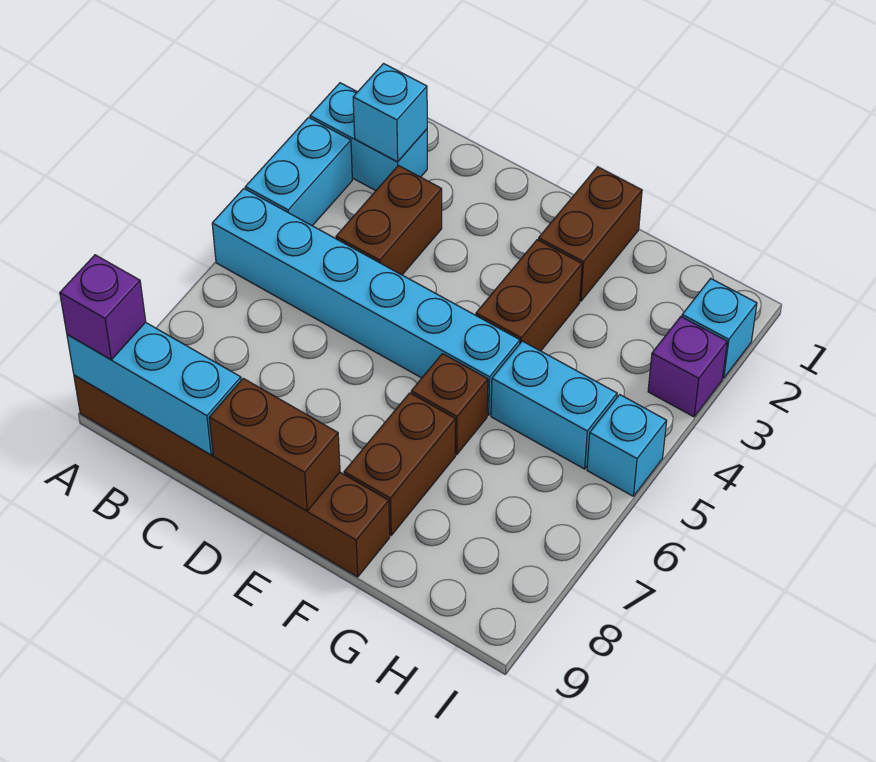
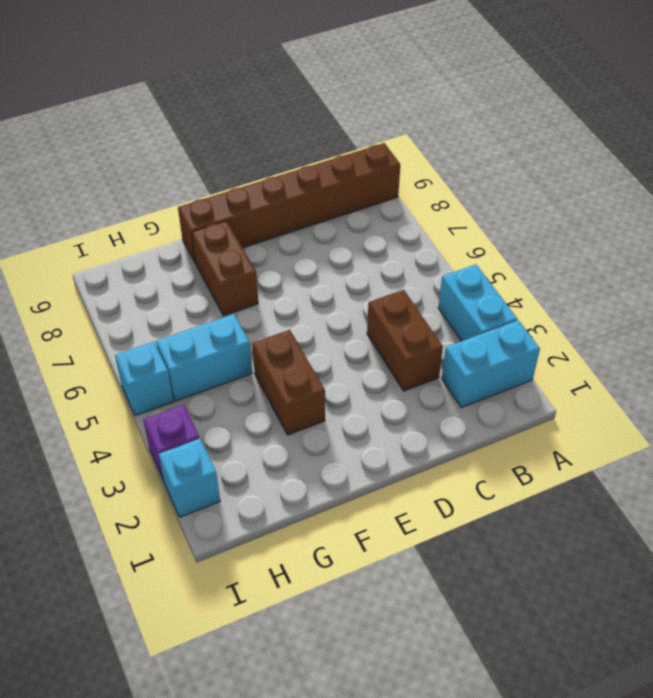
none -> cyan brick A5:F5 level 1
none -> brown brick F1:F2 level 1
none -> brown brick F6 level 1

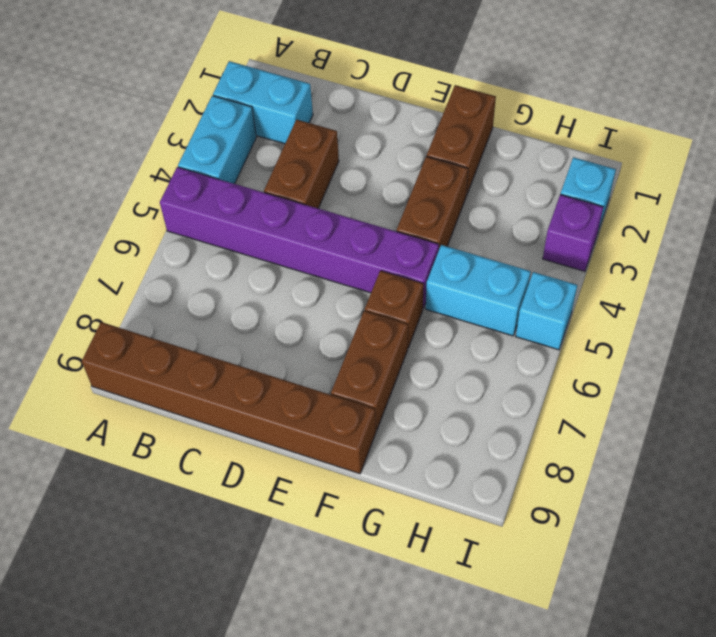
purple brick A5:F5 level 1 -> cyan brick A5:F5 level 1
none -> cyan brick A9:C9 level 2
none -> cyan brick B2 level 2
none -> brown brick D9:E9 level 2

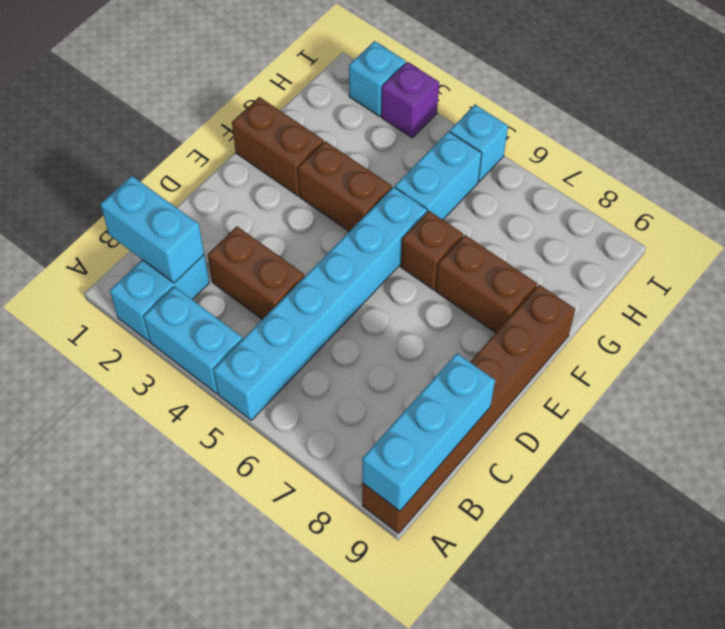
cyan brick B1:B2 level 2 -> cyan brick B2 level 2
none -> brown brick D9:E9 level 2
none -> purple brick A9 level 3

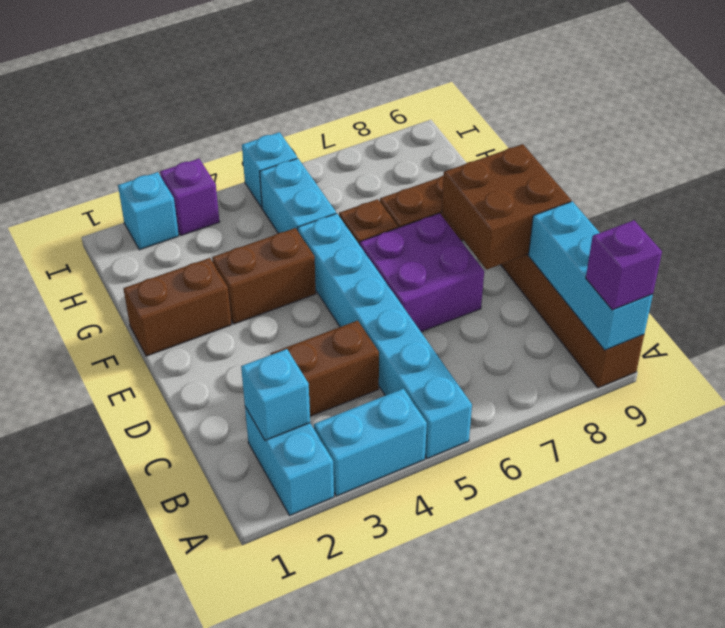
purple brick D6:E7 level 1 -> none
brown brick D8:E9 level 2 -> brown brick D9:E9 level 2

